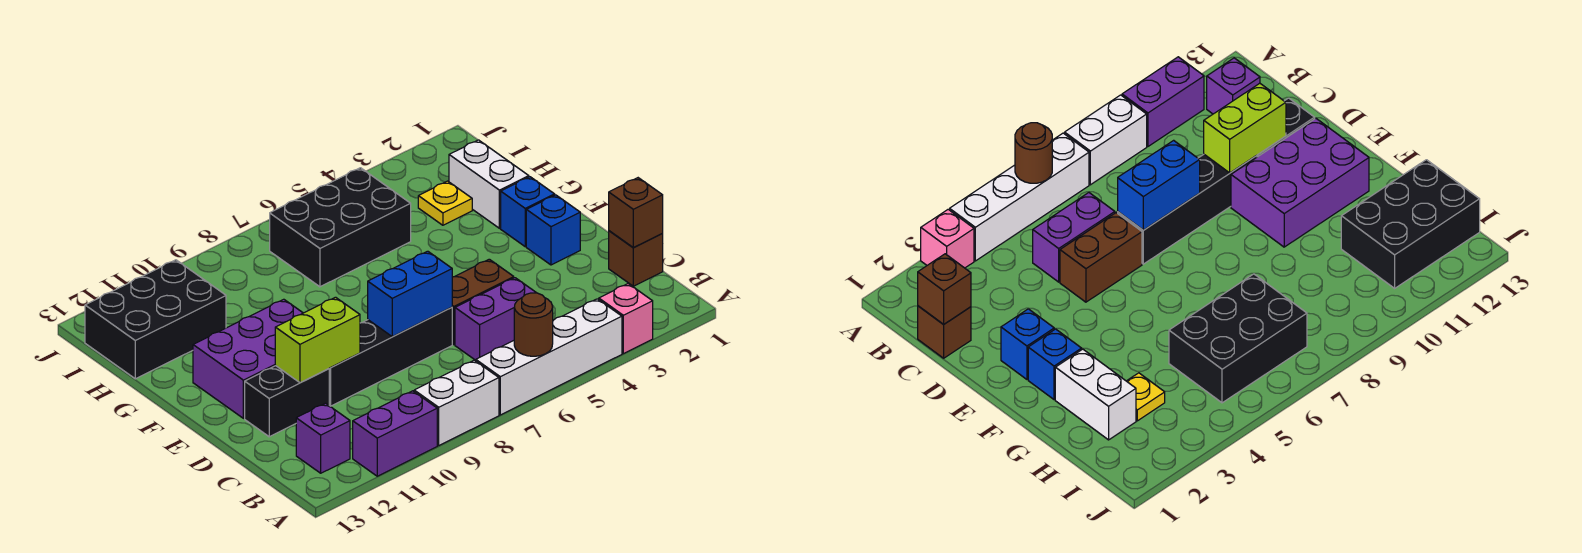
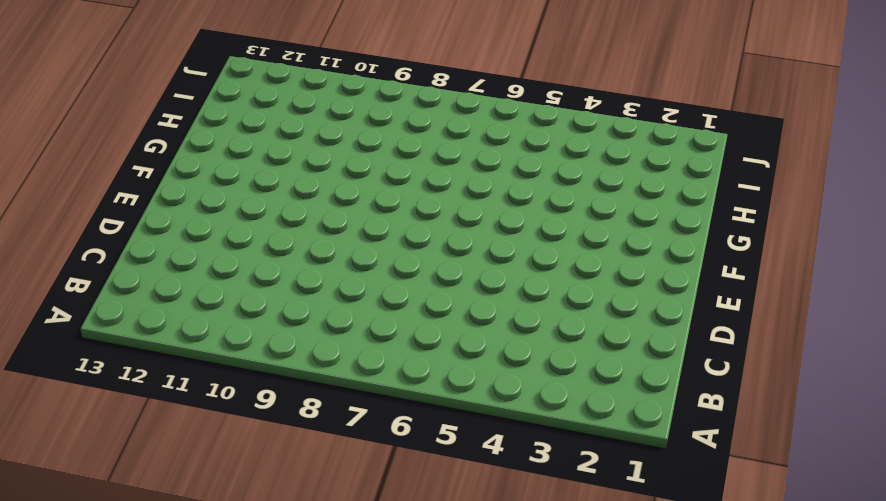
none -> pink brick A3 level 1
none -> white brick A4:A7 level 1
none -> white brick A8:A9 level 1

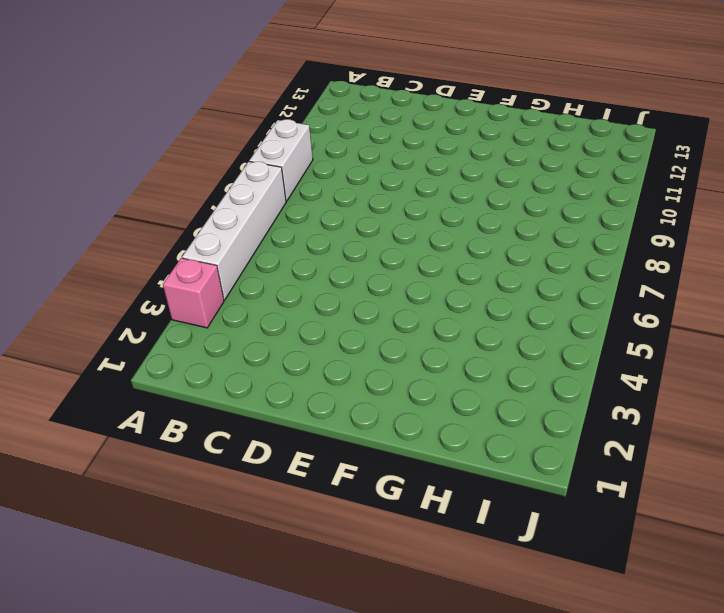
none -> purple brick A10:A11 level 1
none -> purple brick B12 level 1
none -> brown brick C1 level 1

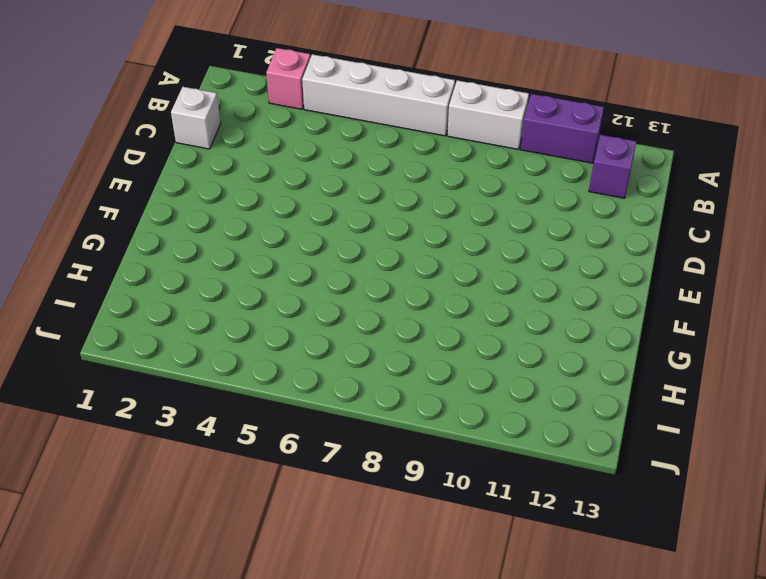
white brick C1 level 1 -> brown brick C1 level 1
none -> purple brick C5:C6 level 1
none -> brown brick D5:D6 level 1
none -> black brick D7:D10 level 1

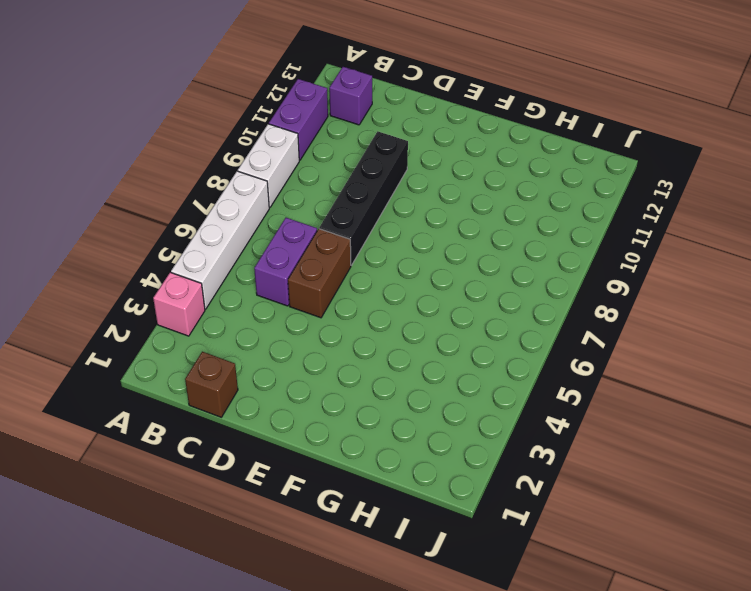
none -> black brick D11:D12 level 1
none -> blue brick E2 level 1
none -> purple brick E10:F12 level 1

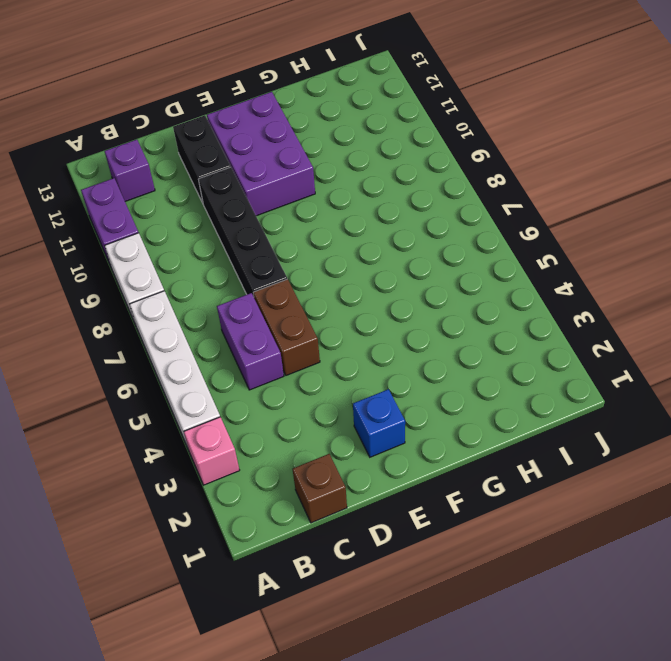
none -> blue brick F2 level 1
none -> white brick G2:H2 level 1
none -> yellow plate H3 level 1

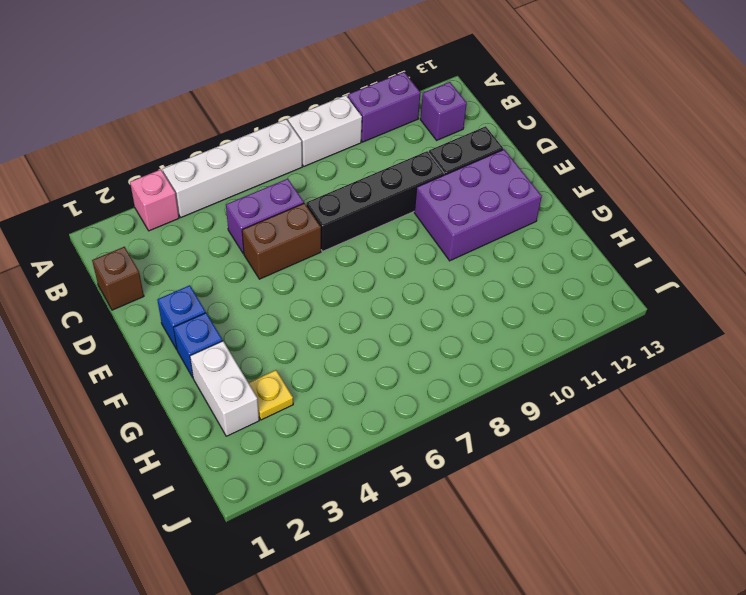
none -> black brick H5:I7 level 1
none -> black brick H11:I13 level 1
none -> brown round brick A6 level 2

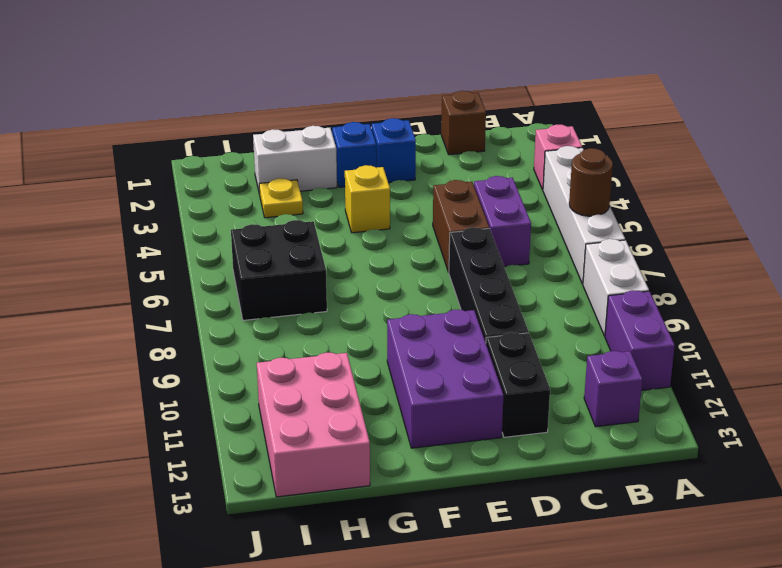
yellow brick F4 level 1 -> none
black brick H6:I7 level 1 -> black brick H5:I7 level 1
pink brick H11:I13 level 1 -> black brick H11:I13 level 1
none -> brown brick C1 level 2
none -> blue brick D7:D8 level 2
none -> lime brick D10:D11 level 2

